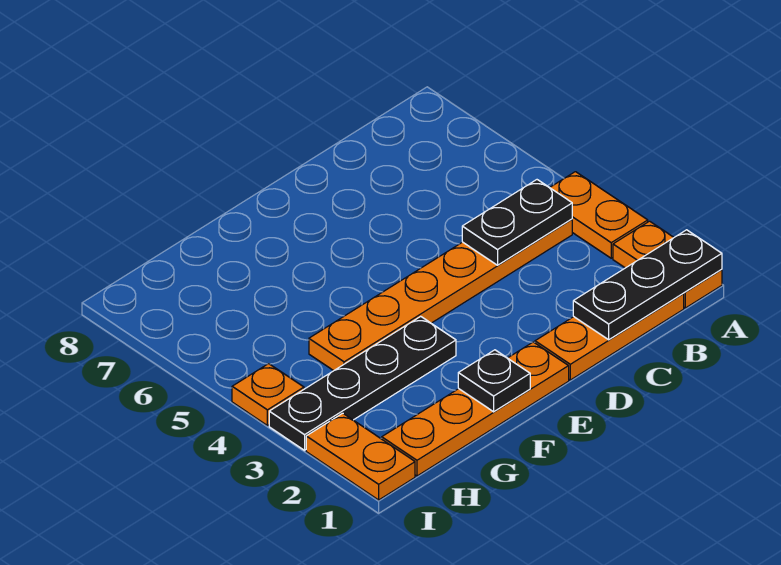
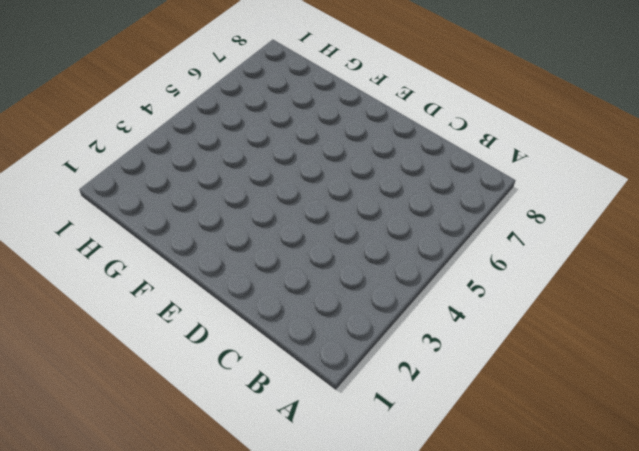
none -> orange plate A1:A2 level 1
none -> orange plate A3:A4 level 1

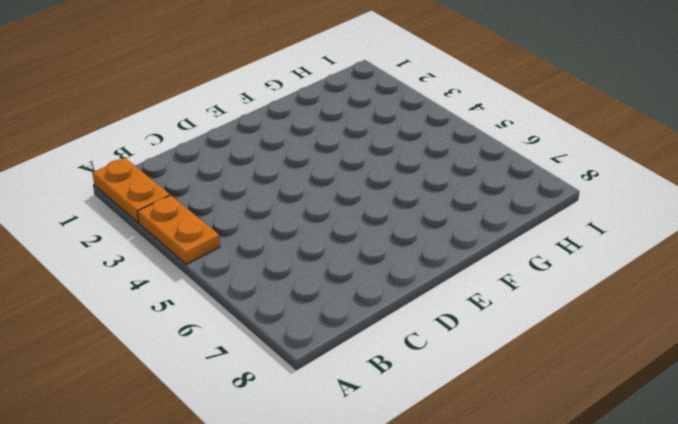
none -> orange plate B1:D1 level 1
none -> orange plate B4:G4 level 1

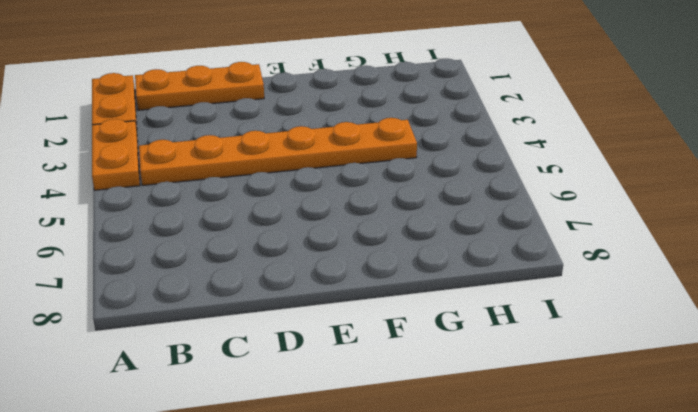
none -> orange plate E1:H1 level 1
none -> black plate F3:I3 level 1

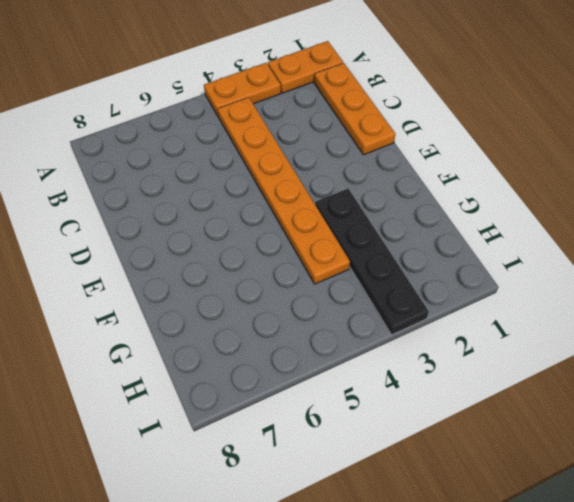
none -> orange plate E1:H1 level 1
none -> orange plate I1:I2 level 1

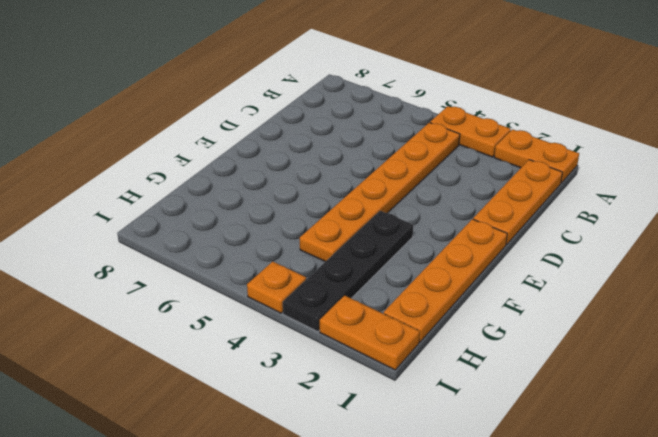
none -> black plate A1:C1 level 2
none -> black plate B4:C4 level 2

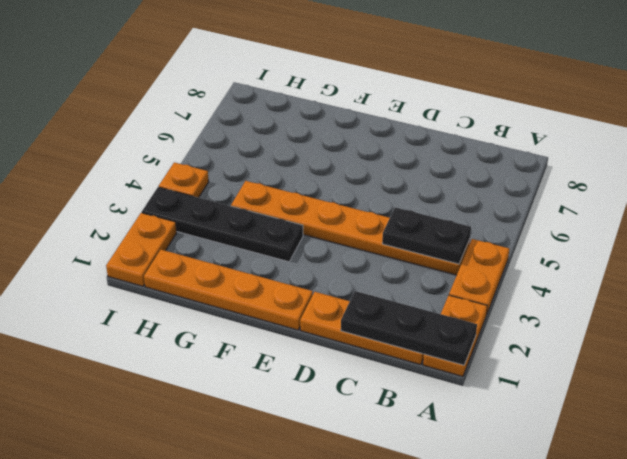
none -> black plate F1 level 2

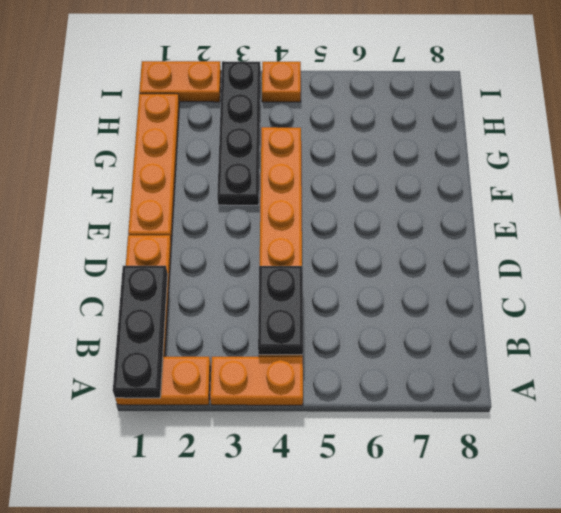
none -> black plate F1 level 2

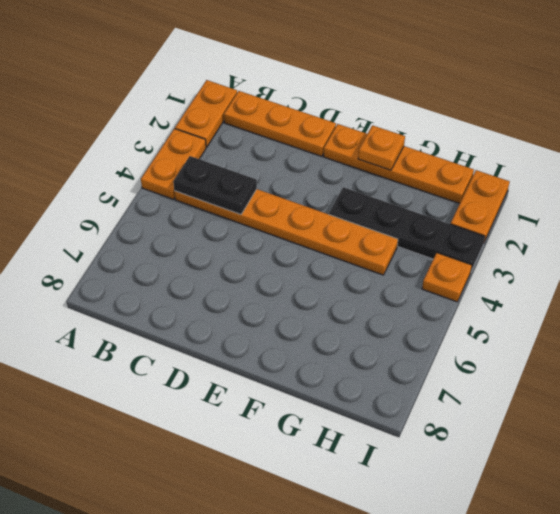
orange plate F1 level 2 -> black plate F1 level 2
none -> black plate A1:C1 level 2

